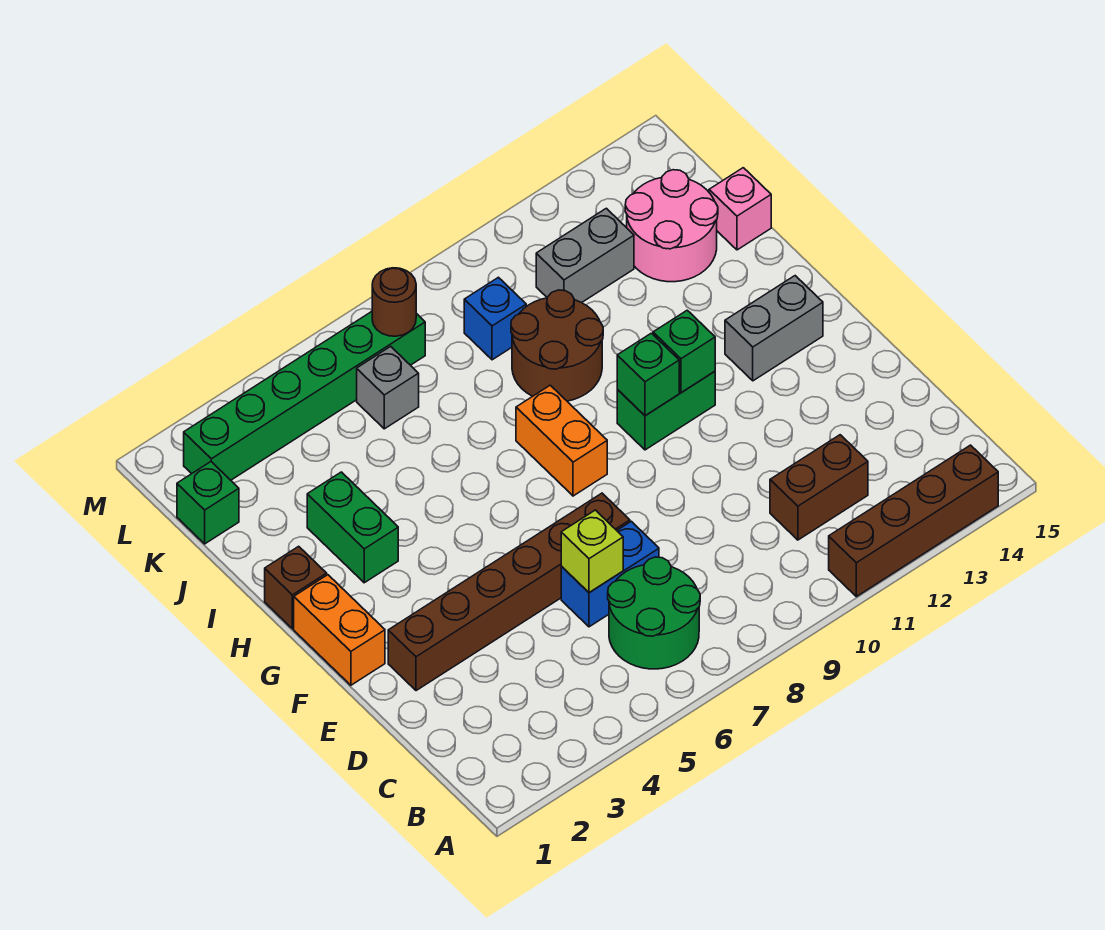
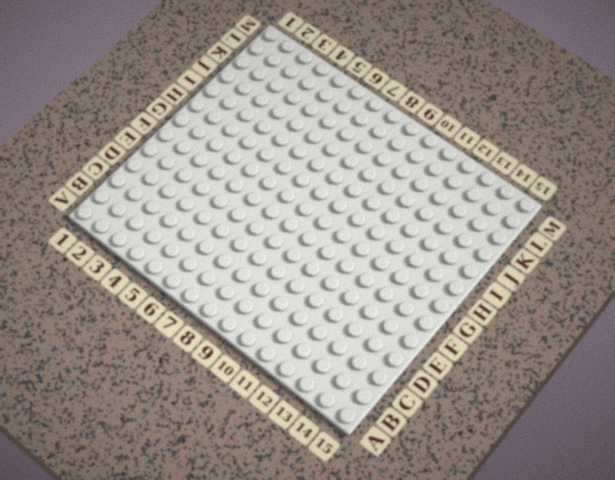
none -> brown brick A11:A14 level 1
none -> green round brick B6:C7 level 1
none -> brown brick C11:C12 level 1

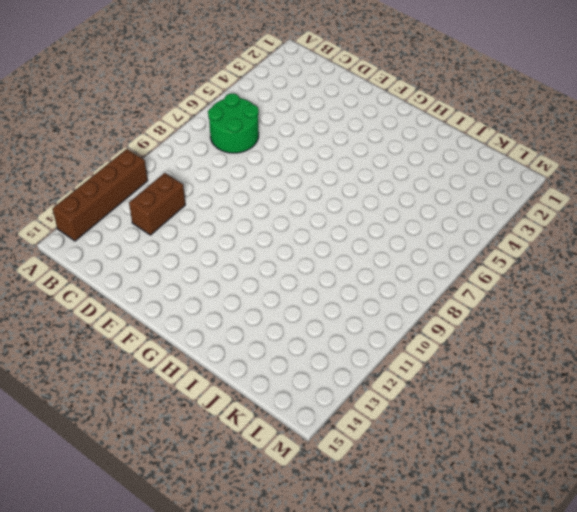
none -> blue brick D6:D7 level 1
none -> brown brick E2:E7 level 1
none -> orange brick F1:G1 level 1

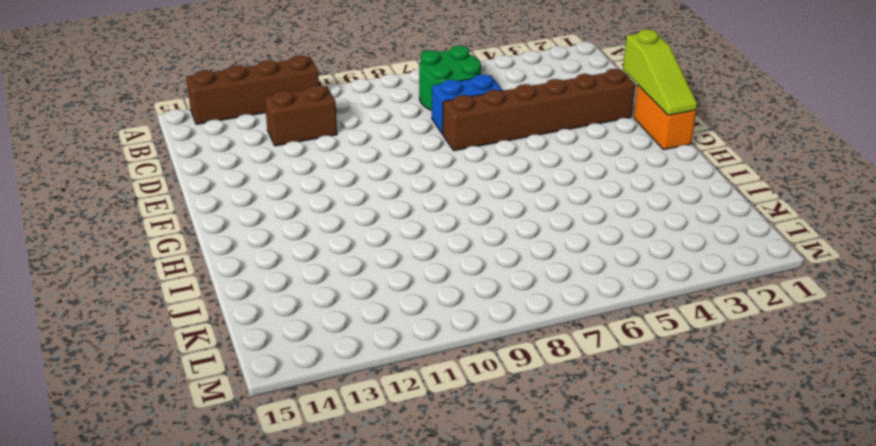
lime slope E1:G1 level 2 top E -> none
none -> orange brick G8:H8 level 1
none -> green brick G10:G11 level 1
none -> grey brick G13:G14 level 1

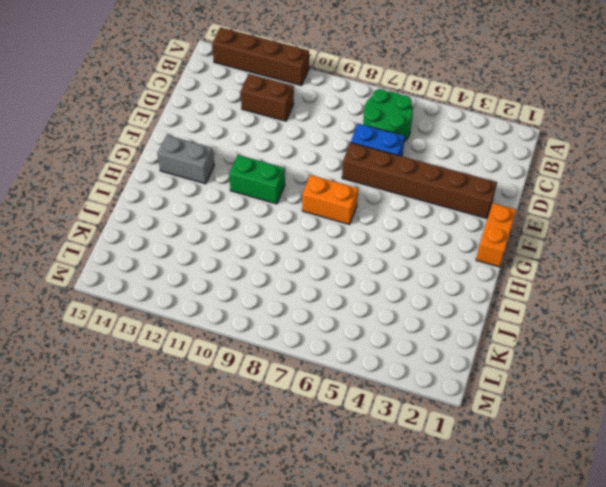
orange brick G7:G8 level 1 -> orange brick G8:H8 level 1
none -> brown brick H1 level 1
none -> green brick H3:I3 level 1
none -> brown round brick I9:J10 level 1

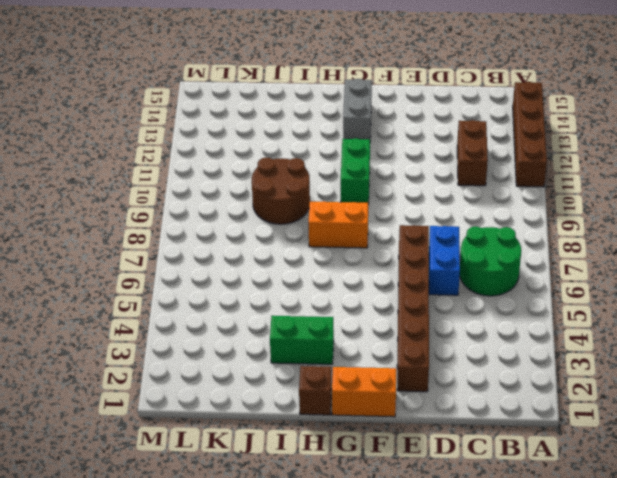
none -> pink round brick J13:K14 level 1
none -> pink brick J15 level 1
none -> green brick K1 level 1

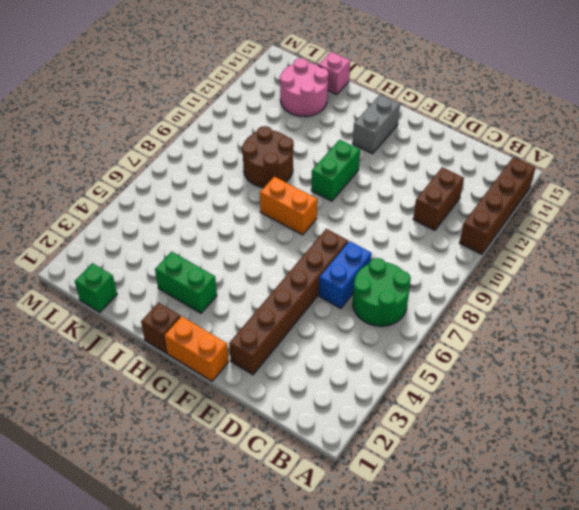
none -> grey brick K6 level 1
none -> blue brick K9 level 1
none -> grey brick K11:K12 level 1

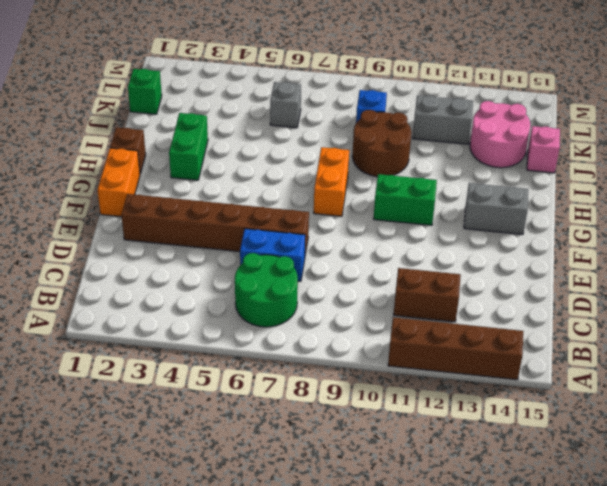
none -> green brick L2:L7 level 1
none -> lime brick D6 level 2
none -> green brick G10 level 2

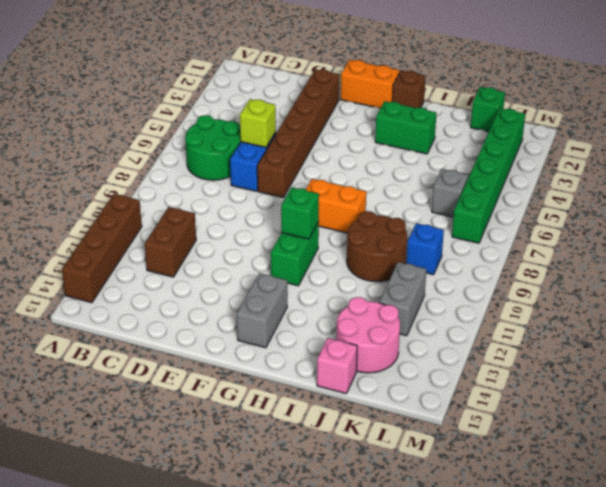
none -> green brick G11 level 2
none -> brown round brick L7 level 2

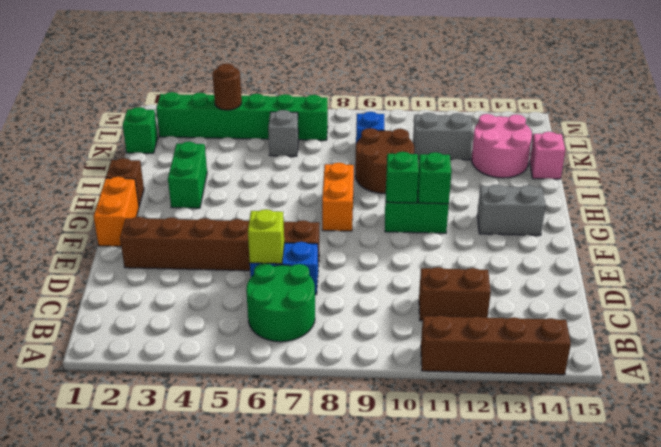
brown round brick L4 level 2 -> brown round brick L7 level 2

